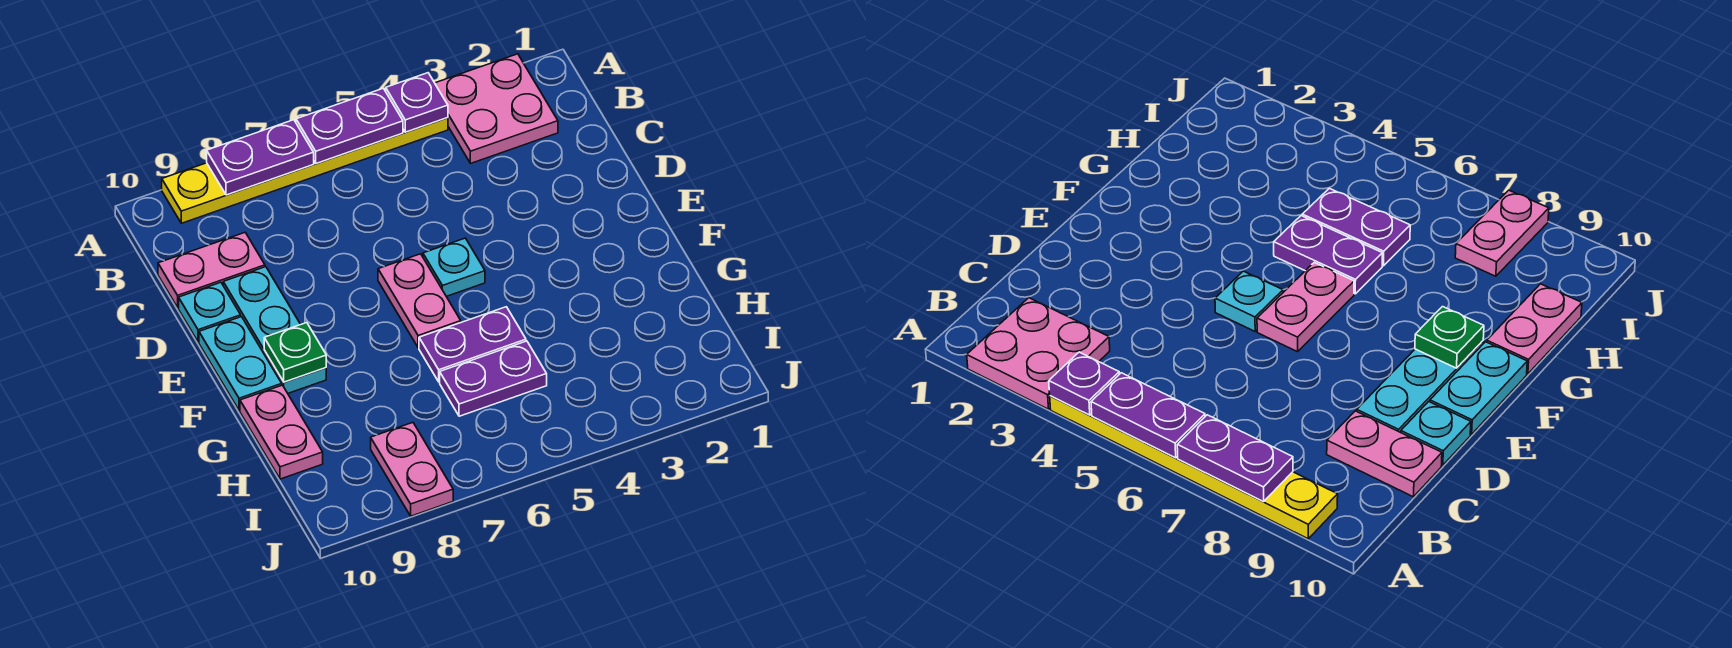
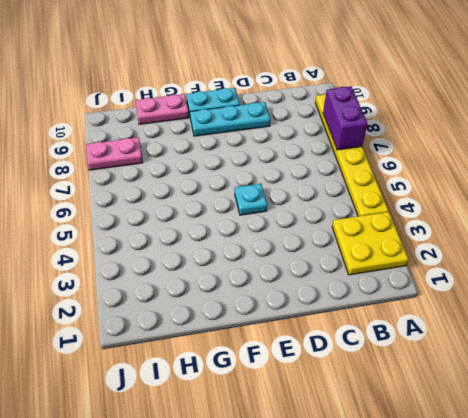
yellow plate A2:B3 level 1 -> pink plate A2:B3 level 1
purple brick A7:A8 level 2 -> purple plate A7:A8 level 2
none -> pink plate C9:C10 level 1
none -> cyan plate D10 level 1
none -> pink plate E6:F6 level 1

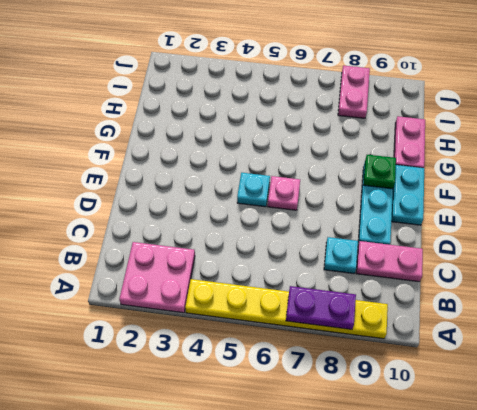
cyan plate C8 level 1 -> cyan plate D10 level 1
pink plate E6 level 1 -> pink plate E6:F6 level 1
none -> purple plate G5:G6 level 1
none -> purple plate H5:H6 level 1
none -> purple plate A4 level 2

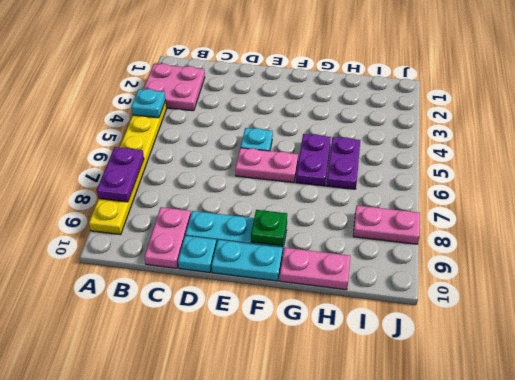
cyan plate A4 level 2 -> purple plate A4 level 2
none -> purple plate A5:A6 level 2

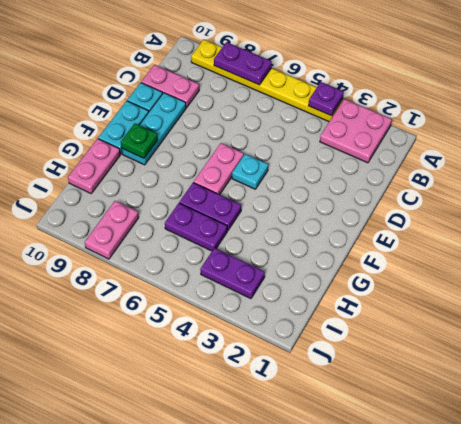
purple plate I3:I4 level 1 -> purple plate A5:A6 level 2

